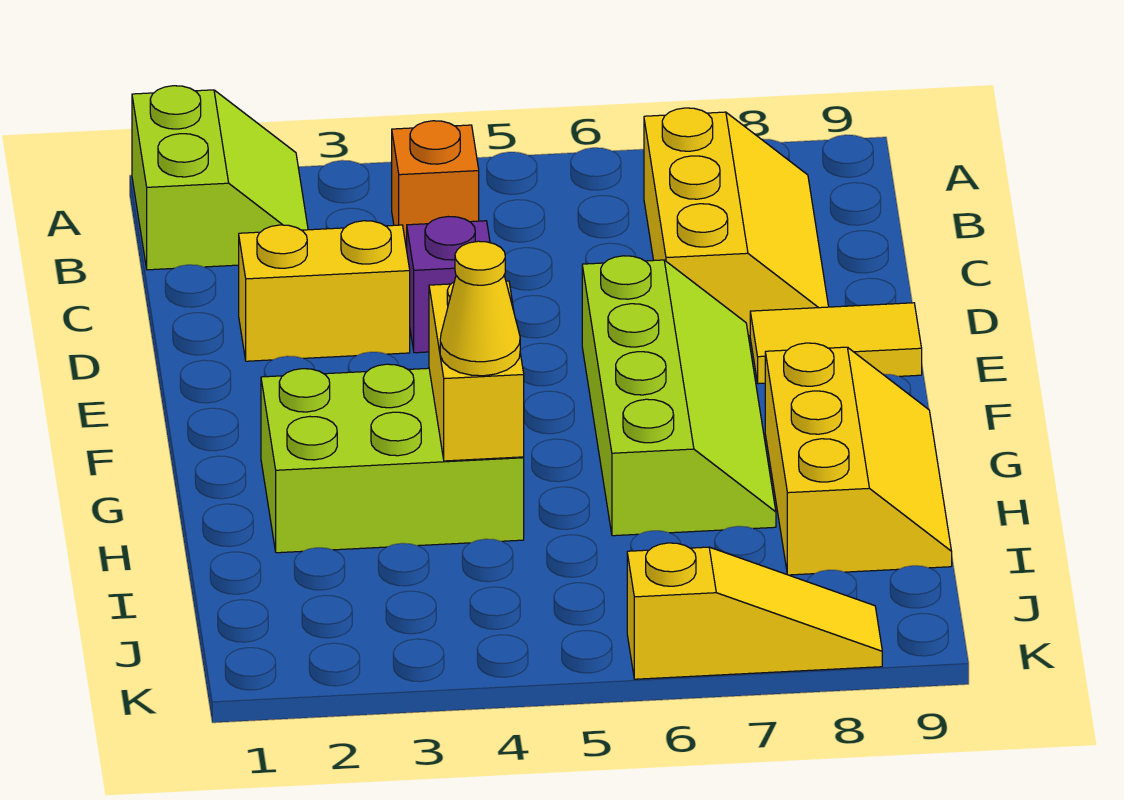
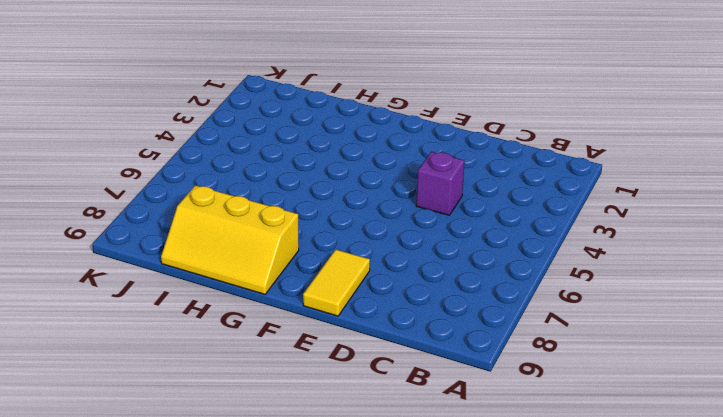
none -> lime slope A1:B2 level 1 top 1
none -> orange brick B4 level 1
none -> yellow slope B7:D8 level 1 top 7

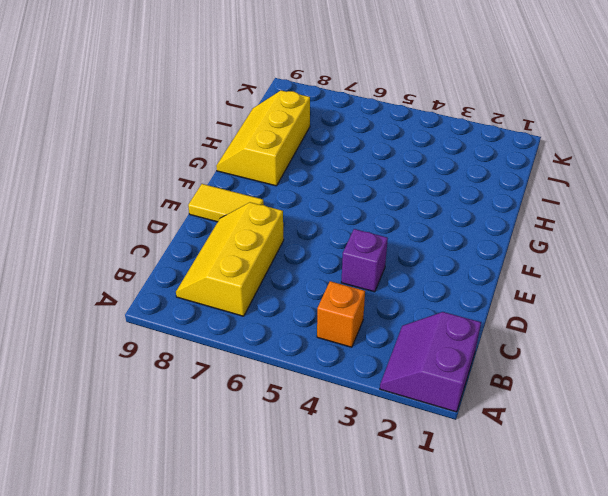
purple slope A1:B2 level 1 top 1 -> lime slope A1:B2 level 1 top 1
none -> yellow brick D2:D3 level 1
none -> lime slope E6:H7 level 1 top 6
none -> lime brick G2:H4 level 1

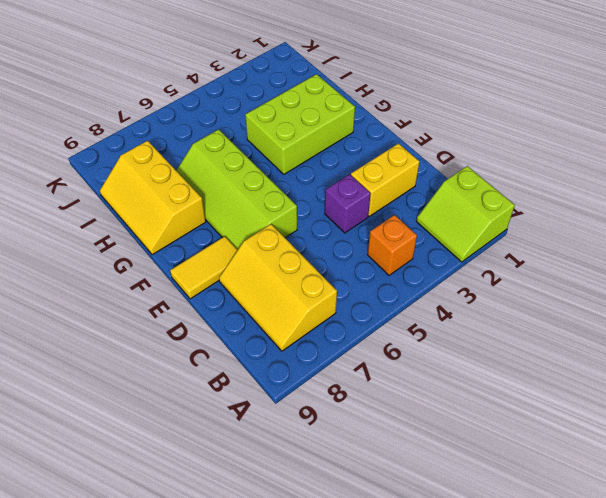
none -> yellow slope K6:K8 level 1 top 6
none -> yellow brick G4:H4 level 2
none -> yellow cone H4 level 3

